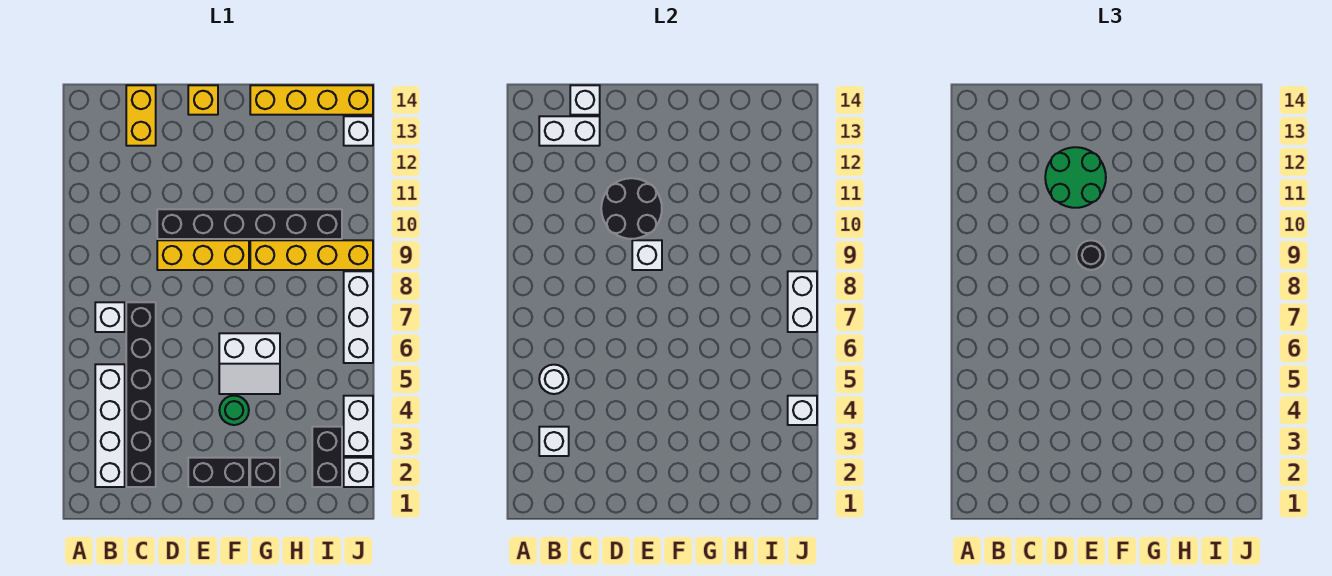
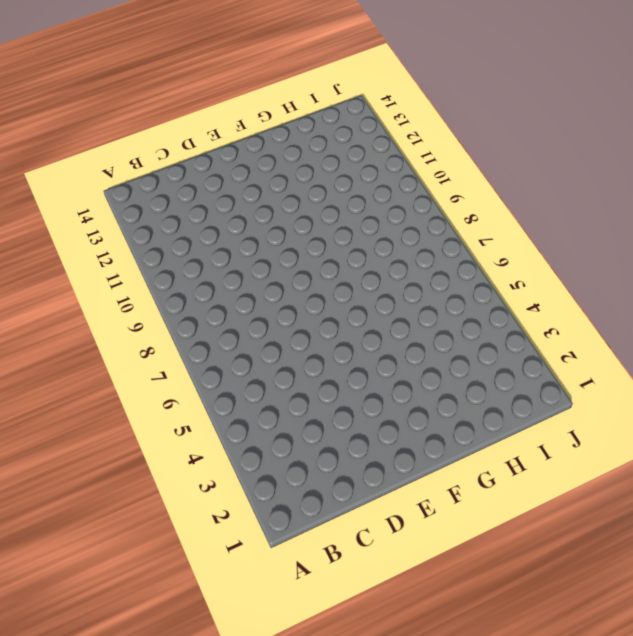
none -> white brick B2:B5 level 1
none -> white brick B7 level 1
none -> black brick C2:C7 level 1

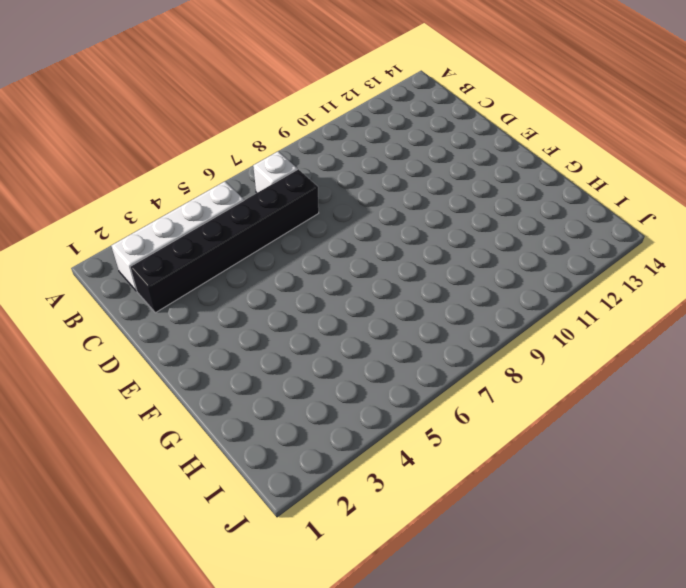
none -> yellow brick C13:C14 level 1
none -> yellow brick D9:F9 level 1
none -> black brick D10:I10 level 1

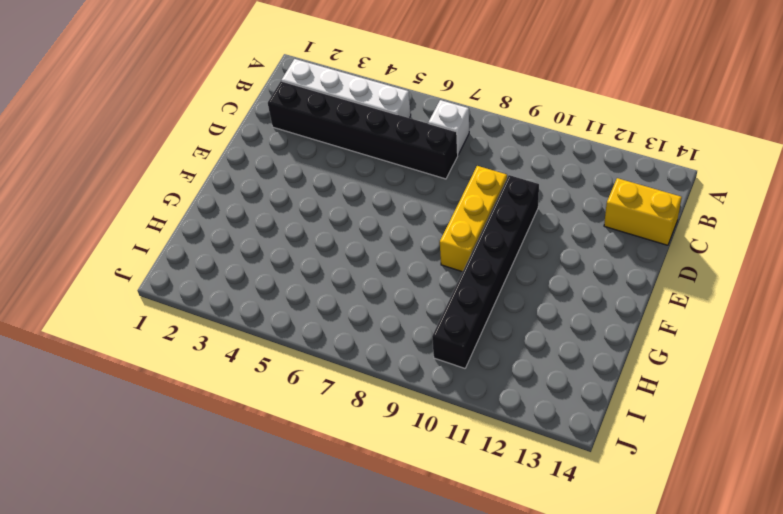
none -> black brick E2:F2 level 1
none -> yellow brick E14 level 1
none -> green round brick F4 level 1

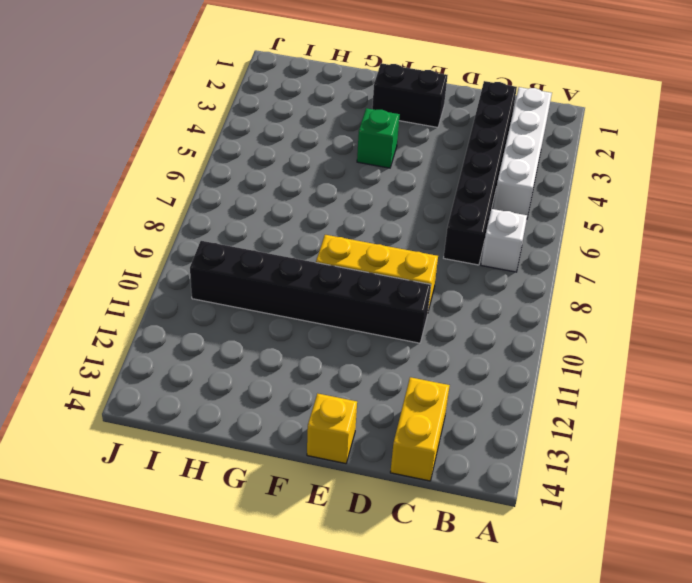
green brick F4 level 1 -> green round brick F4 level 1
none -> white slope F5:G6 level 1 top 6
none -> black brick G2 level 1
none -> yellow brick G9:J9 level 1

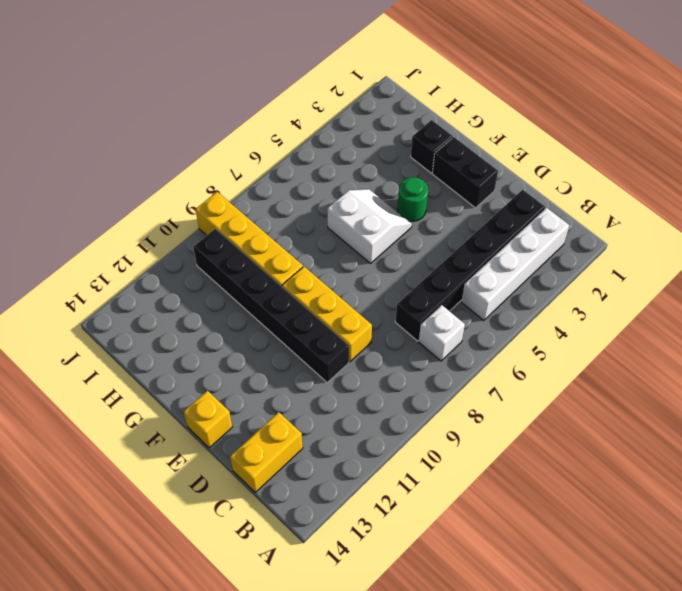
none -> yellow brick G14:J14 level 1
none -> black brick I2:I3 level 1
none -> white brick J2 level 1

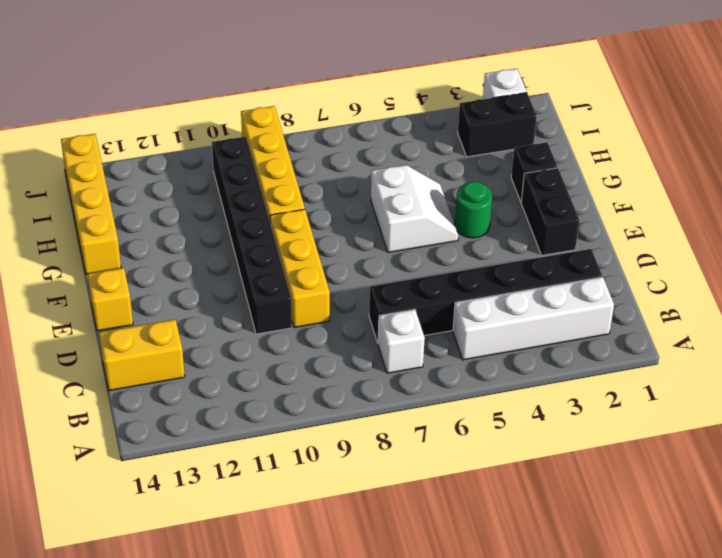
none -> white brick J3:J4 level 1
none -> white brick J6:J8 level 1
none -> white brick J13 level 1

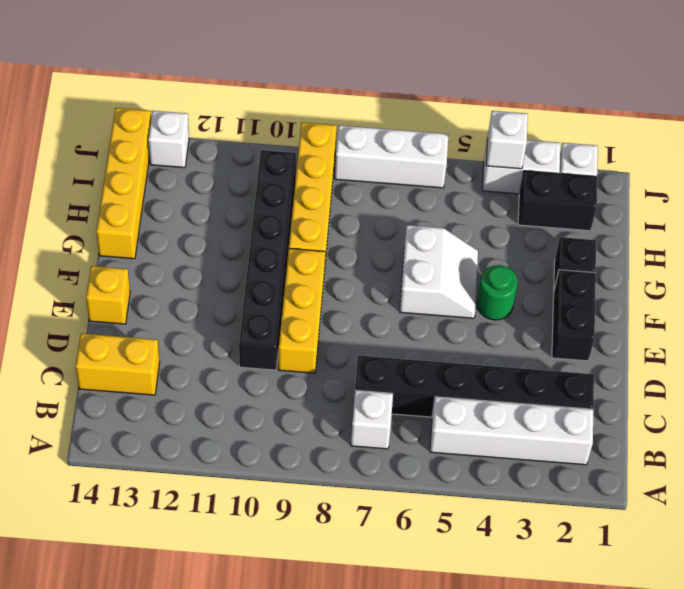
none -> white brick B3 level 2
none -> white round brick B5 level 2
none -> white brick B13:C13 level 2

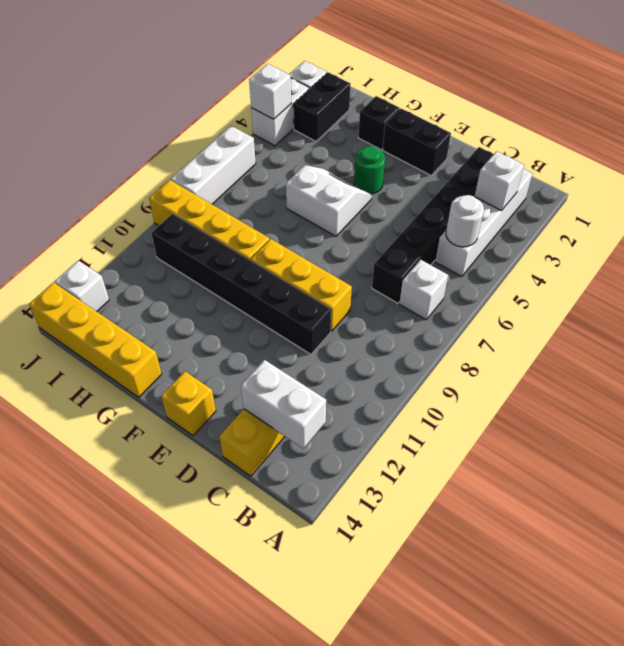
none -> white brick C14 level 2
none -> black round brick D10:E11 level 2
none -> white brick E9 level 2

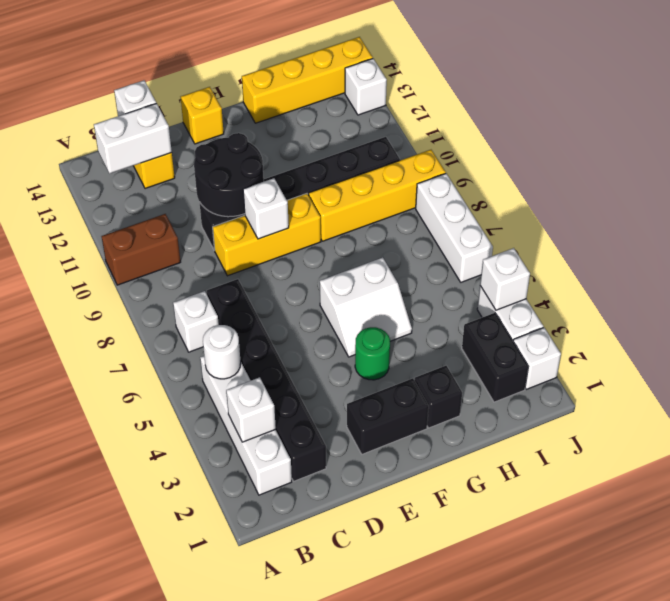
brown brick A10:B10 level 1 -> none
none -> white brick J7:J8 level 2
none -> green round brick D11:E12 level 3
none -> black round brick E9 level 3

